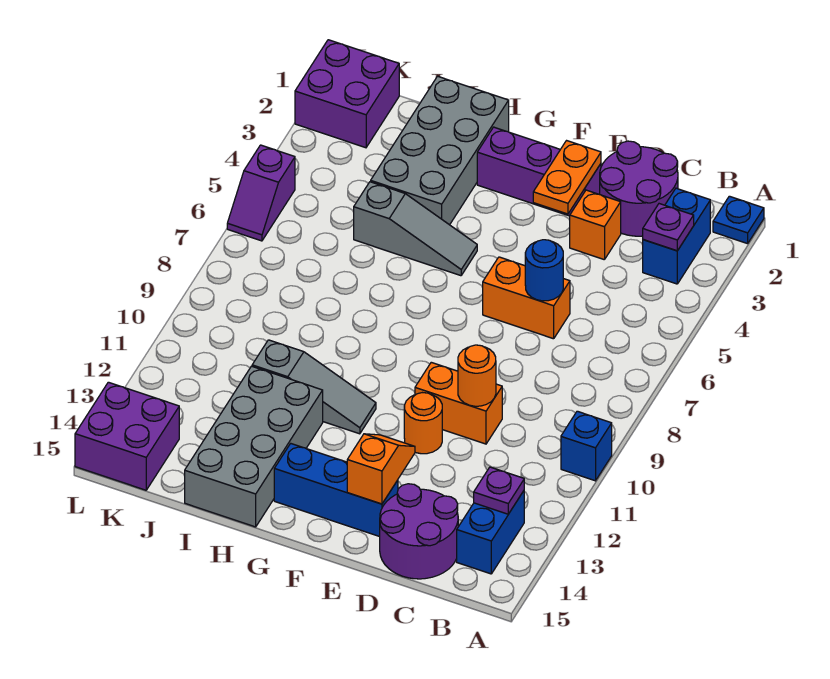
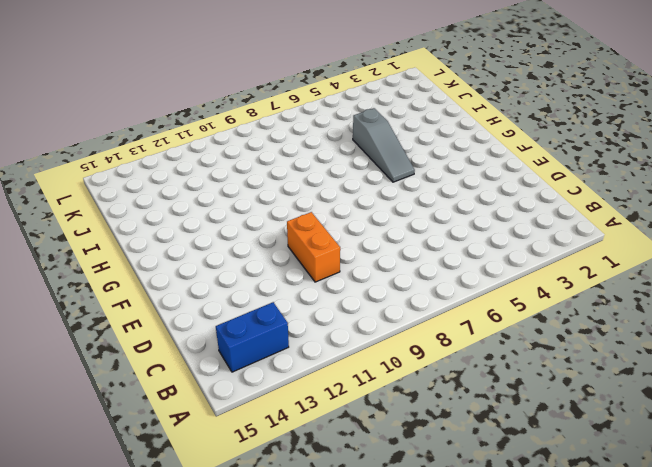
none -> blue plate A1 level 1
none -> blue brick A10 level 1
none -> blue brick B2:B3 level 1

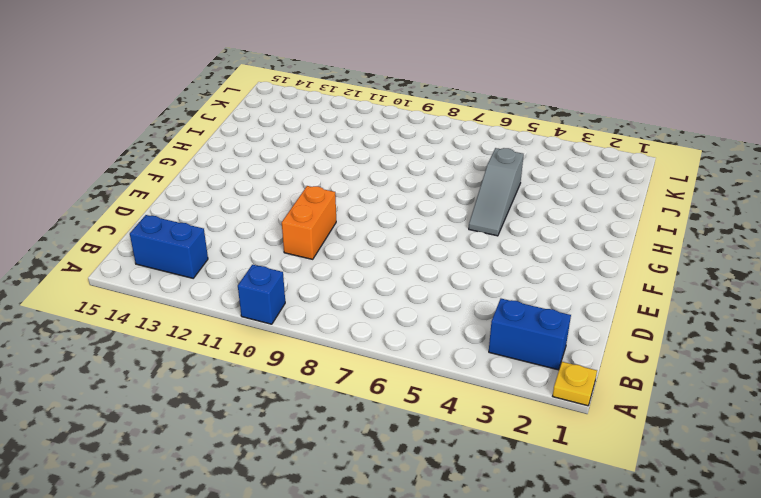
yellow plate A1 level 1 -> blue plate A1 level 1
none -> purple round brick C1:D2 level 1
none -> purple round brick C14:D15 level 1
none -> orange brick D3 level 1

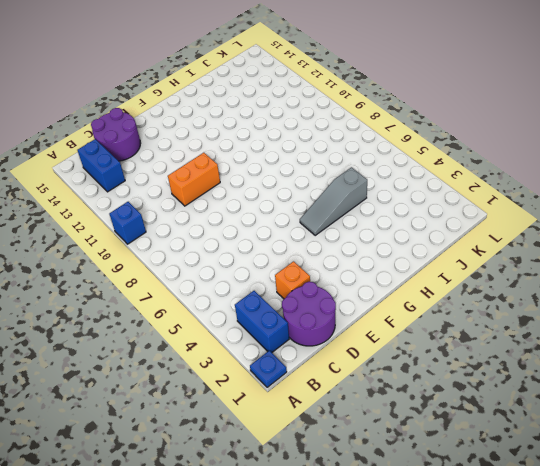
none -> orange brick D6:E6 level 1
none -> purple brick E2:G2 level 1
none -> orange round brick E11 level 1

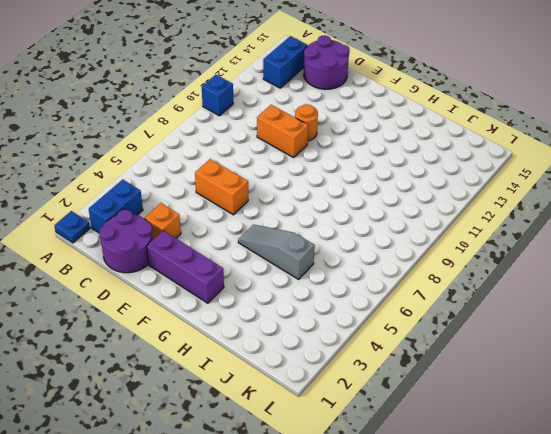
none -> blue brick E14:G14 level 1
none -> grey slope G11:I11 level 1 top I
none -> grey brick H1:I4 level 1

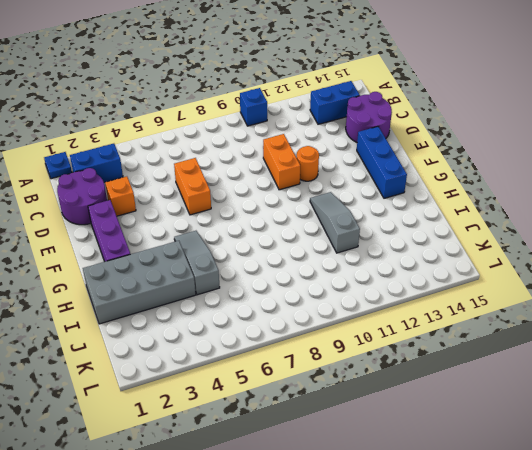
none -> grey brick H12:I15 level 1
none -> purple brick K1:L2 level 1
none -> purple brick K14:L15 level 1

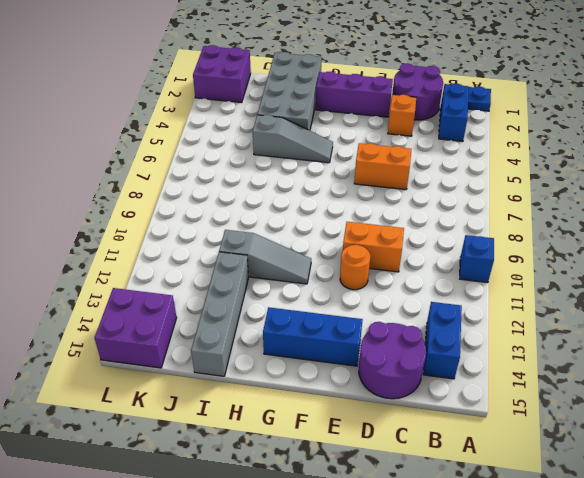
grey brick I12:I15 level 1 -> grey brick H12:I15 level 1
none -> purple slope L5:L6 level 1 top 5
none -> purple plate B3 level 2
none -> purple plate B13 level 2

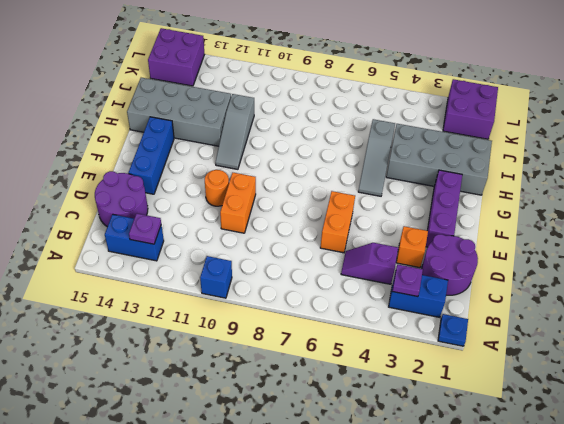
purple slope C4:C5 level 1 top 4 -> purple slope L5:L6 level 1 top 5
none -> blue round brick D6 level 2
none -> orange round brick D10 level 2
none -> orange plate E2:E3 level 2

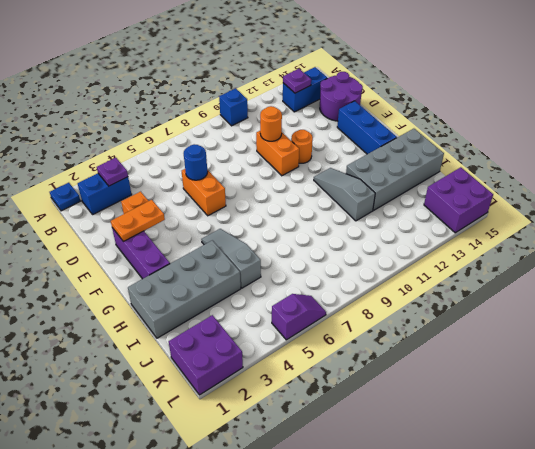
none -> purple round brick C1:D2 level 1
none -> orange slope E13:E14 level 2 top 14

